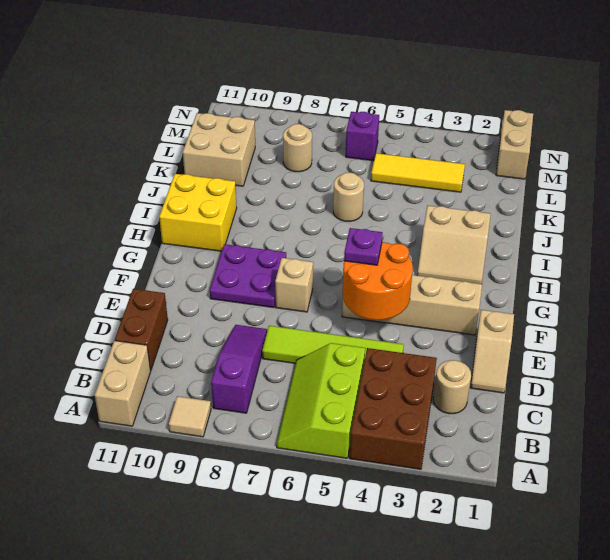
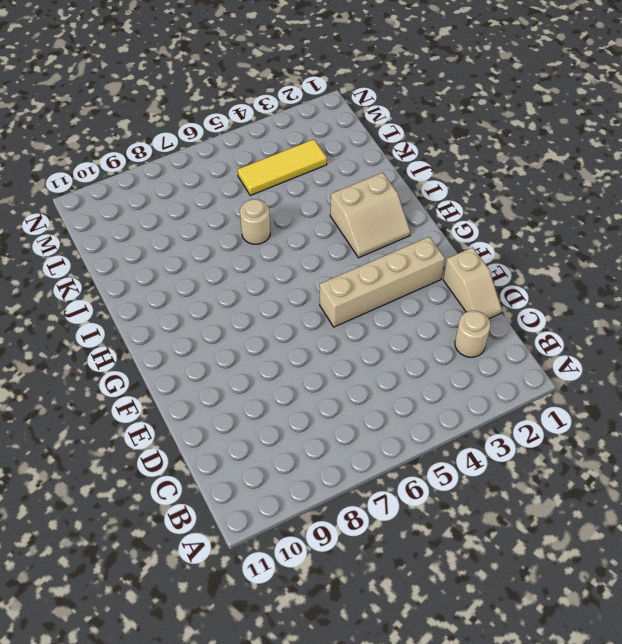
none -> brown brick A3:C4 level 1
none -> lime slope A5:C6 level 1 top 5
none -> tan tile A9 level 1

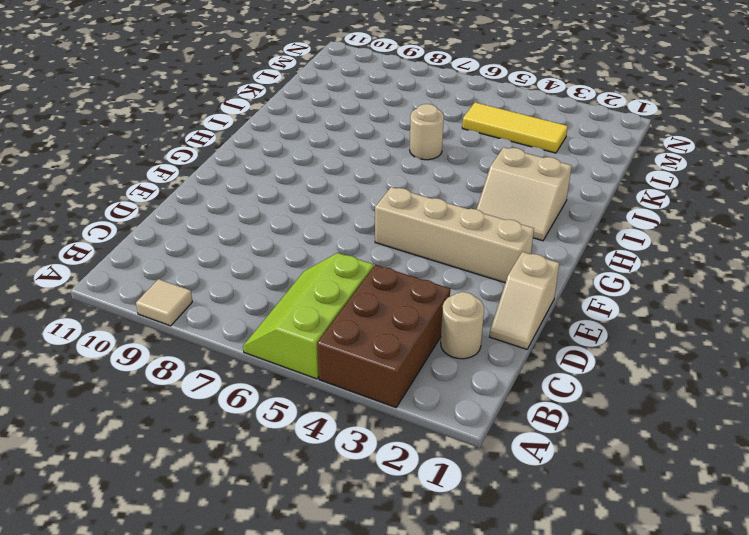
none -> tan brick A11:B11 level 1
none -> purple slope B8:D8 level 1 top B
none -> brown brick C11:D11 level 1

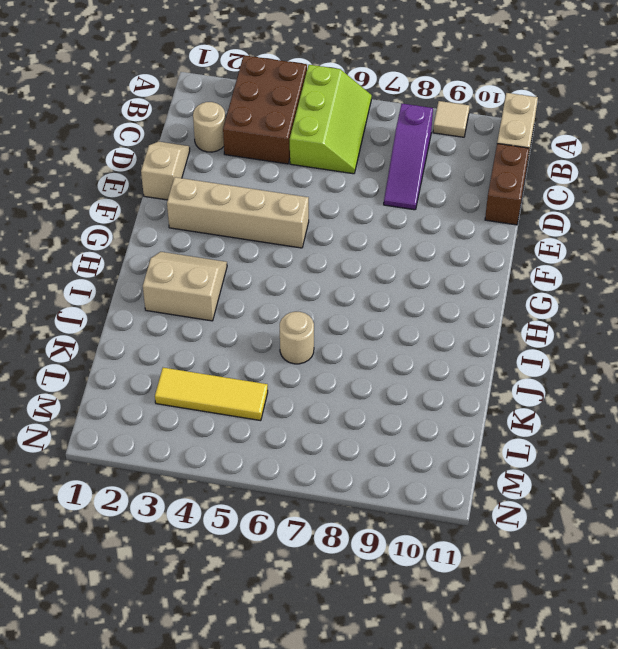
none -> lime tile D4:D7 level 1
none -> tan brick F7 level 1
none -> purple plate F8:G9 level 1

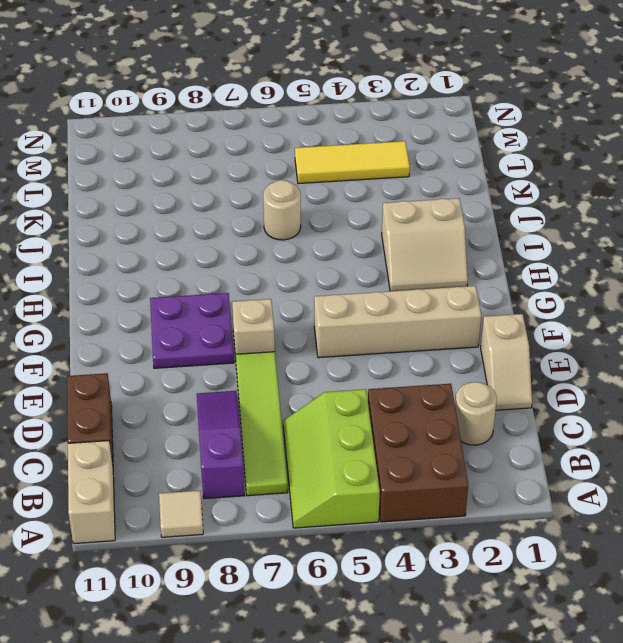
lime tile B7:E7 level 1 -> lime tile D4:D7 level 1
none -> yellow brick H10:I11 level 1
none -> tan brick K10:L11 level 1
none -> tan round brick L8 level 1

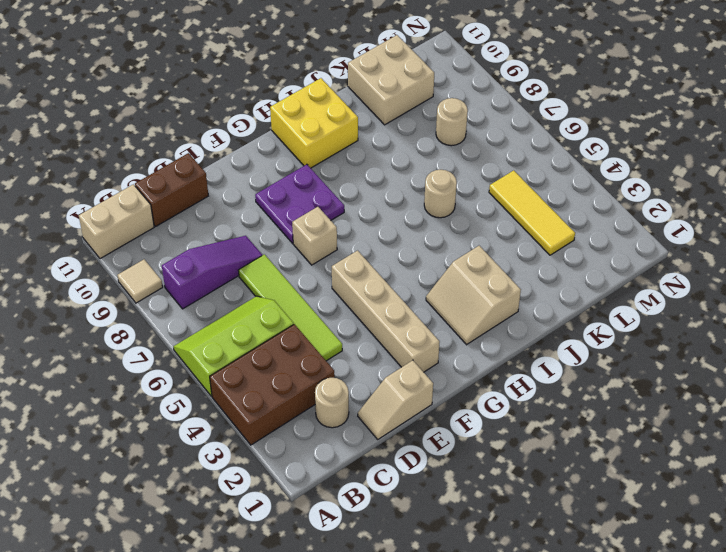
none -> tan brick M1:N1 level 1
none -> purple brick M6 level 1
none -> orange round brick E4:F5 level 2

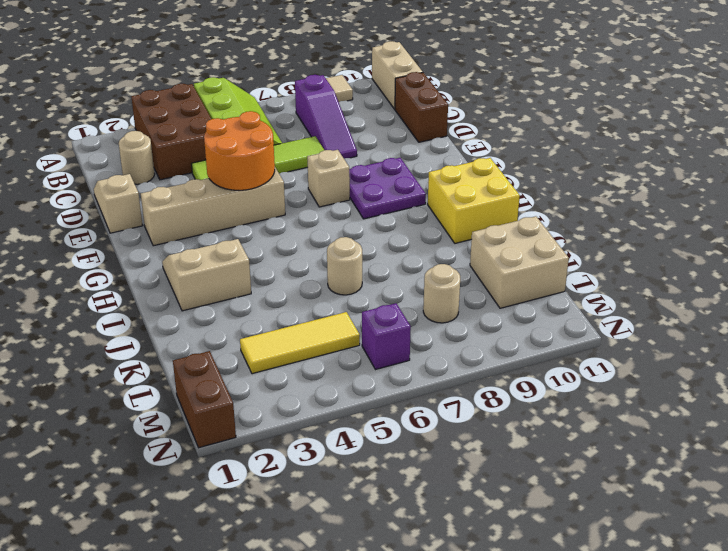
brown brick M1:N1 level 1 -> tan brick M1:N1 level 1
none -> purple plate F5 level 3

